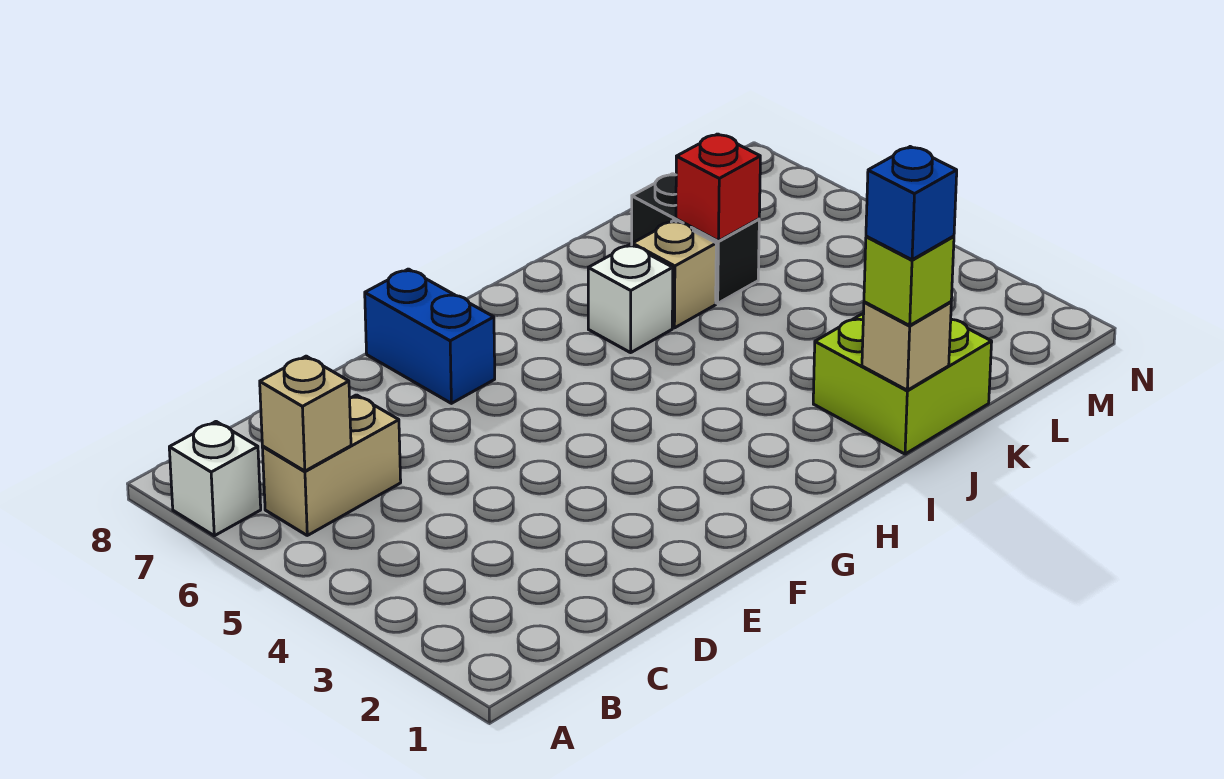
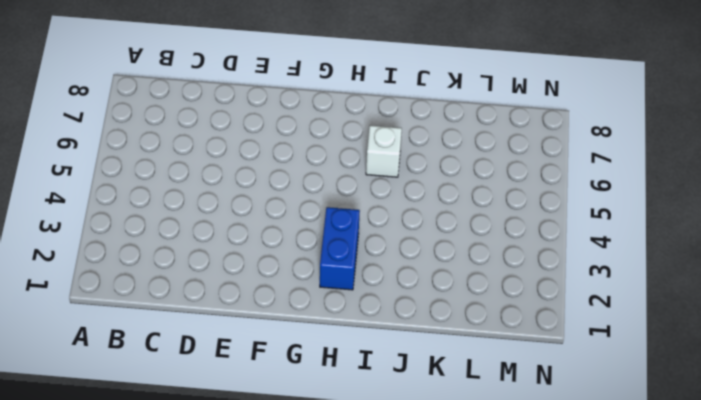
blue brick H2:H3 level 1 -> blue brick F7:F8 level 1
none -> white brick A7 level 1
none -> tan brick B6:C6 level 1
none -> lime brick J1:K2 level 1

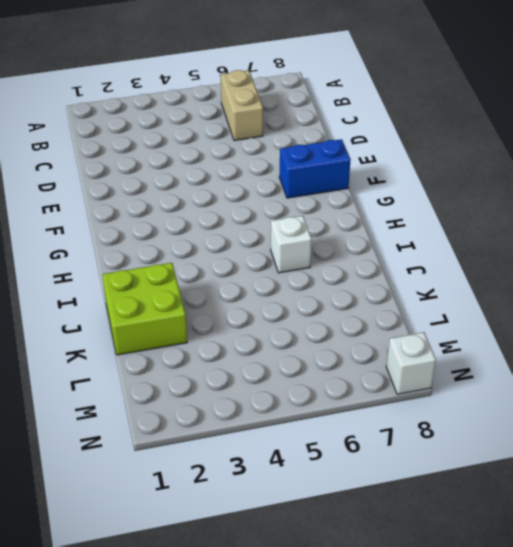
white brick N8 level 1 -> white brick A7 level 1
none -> tan brick J6 level 1
none -> black brick K6:K7 level 1
none -> tan brick B6 level 2

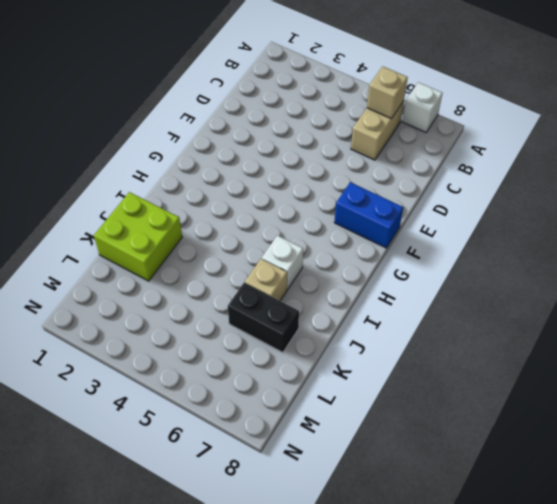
none -> tan brick J1 level 2
none -> red brick K6 level 2
none -> lime brick J1 level 3

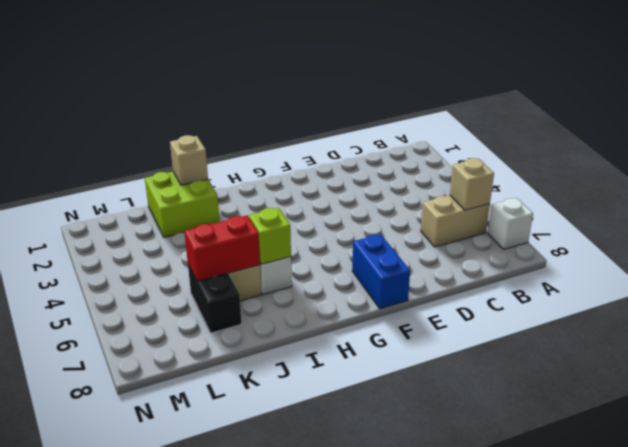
lime brick I6 level 2 -> lime brick J1 level 3
red brick J6:K6 level 2 -> red brick K6 level 2
none -> blue brick J1 level 4

